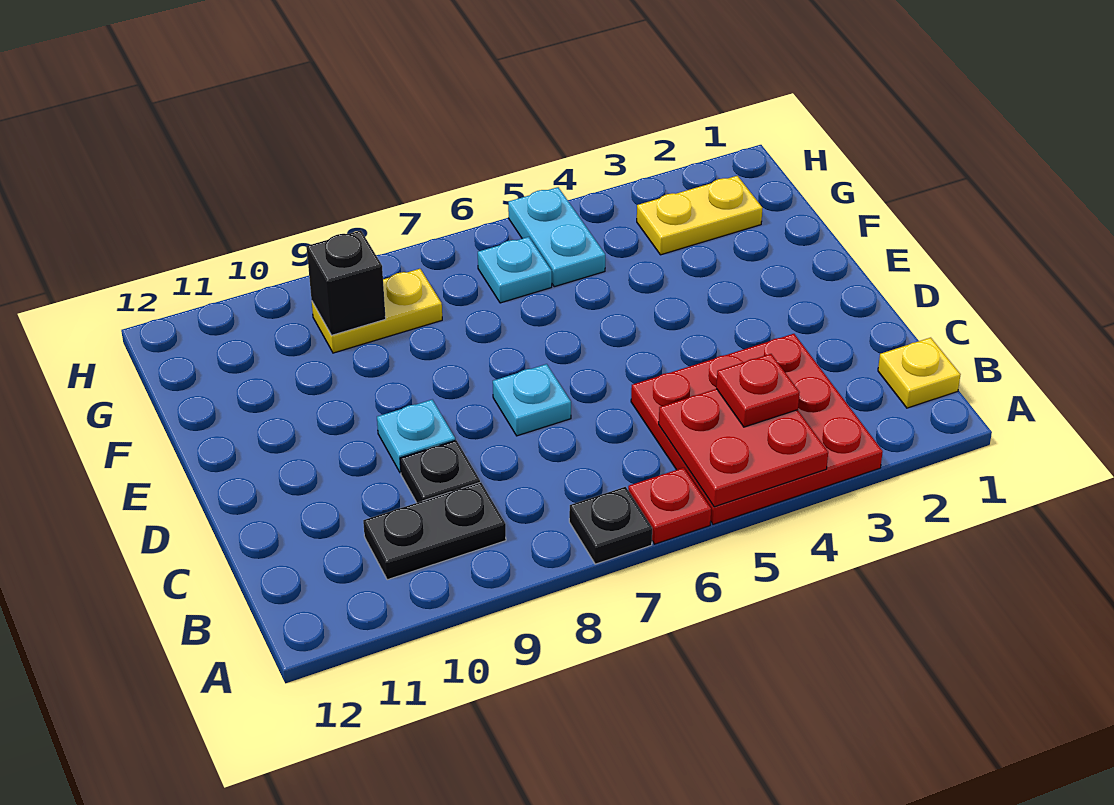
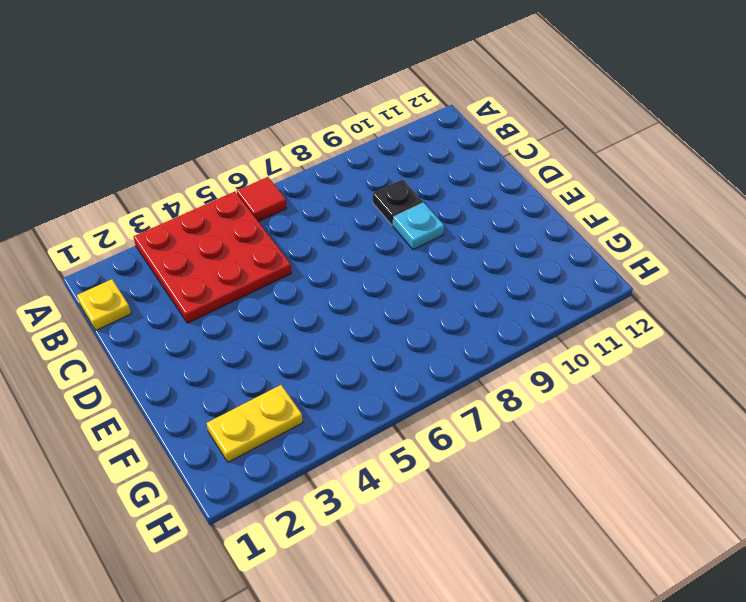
red tile A6 level 1 -> red plate A6 level 1
none -> black plate A7 level 1
none -> black plate B9:B10 level 1
none -> cyan plate D7 level 1

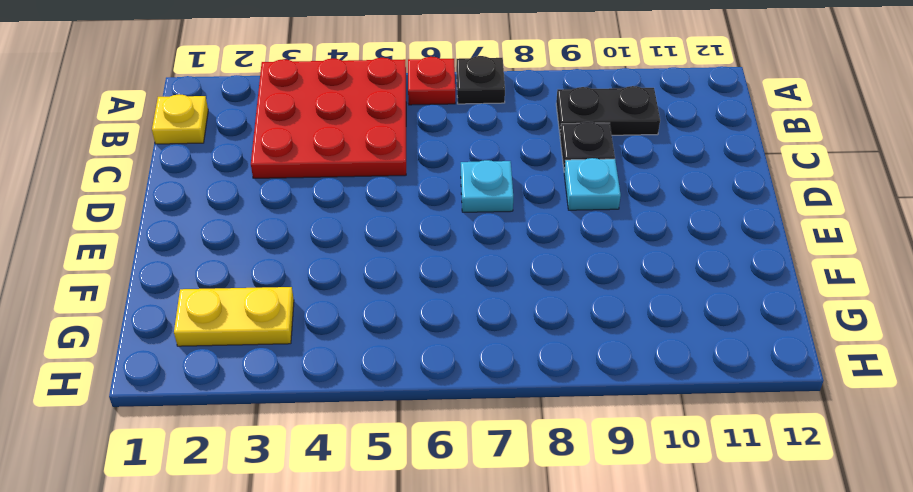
none -> cyan plate G5:H5 level 1
none -> cyan plate G6 level 1
none -> yellow plate G8:G9 level 1

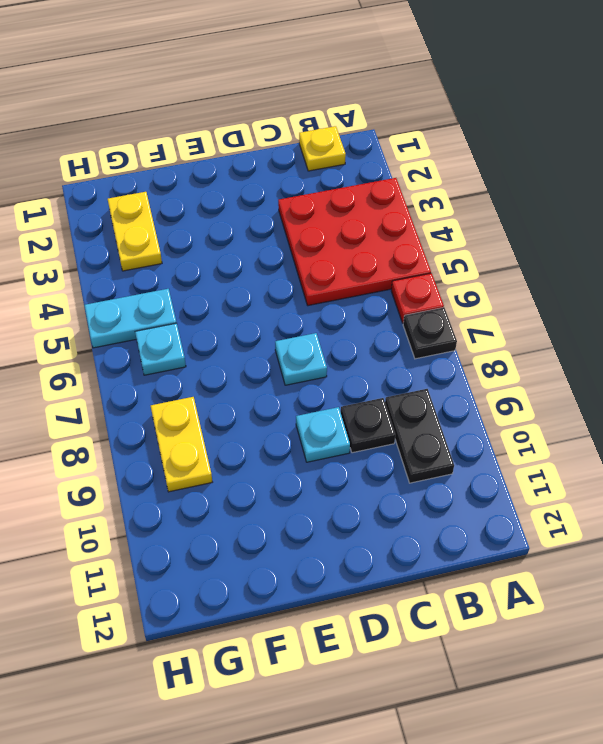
none -> red plate A4:B5 level 2
none -> black brick G9 level 2
none -> red plate B4 level 3

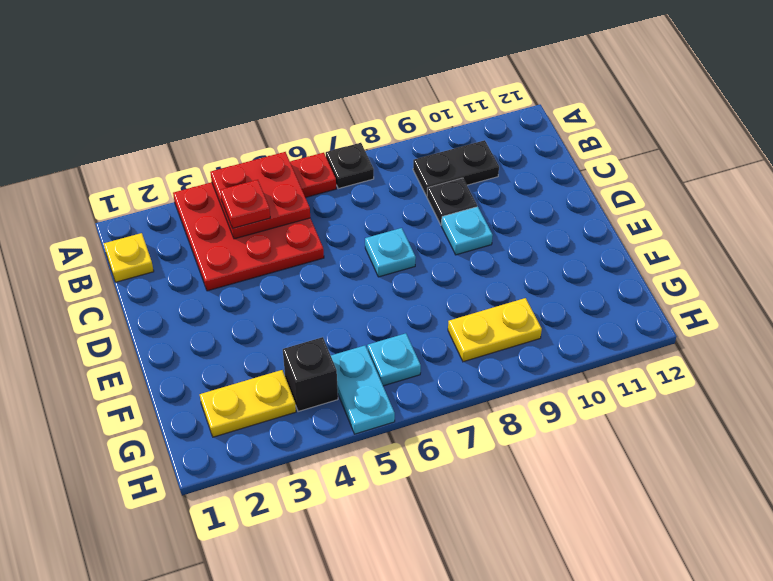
black brick G4 level 1 -> black brick G9 level 2

